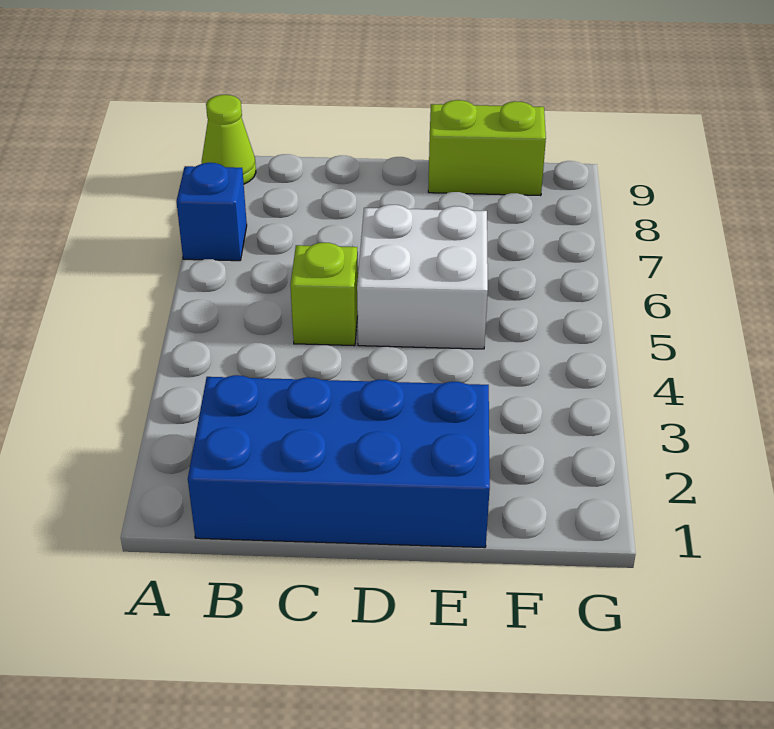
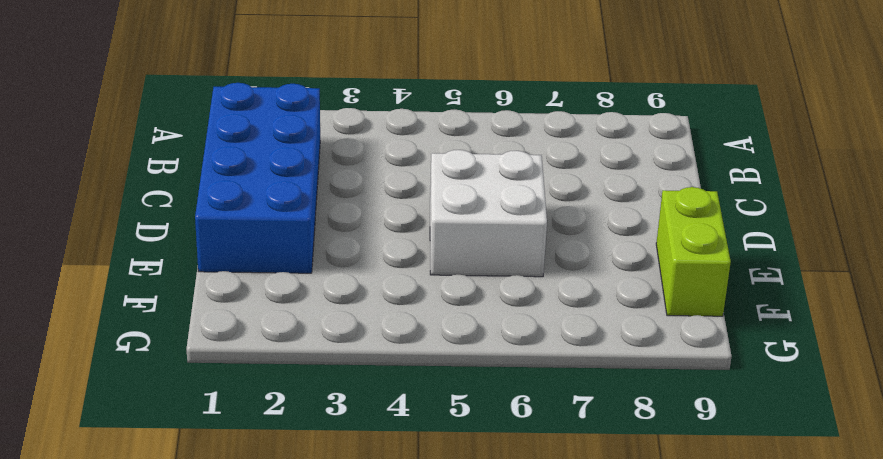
none -> blue brick A7 level 1
none -> lime cone A9 level 1

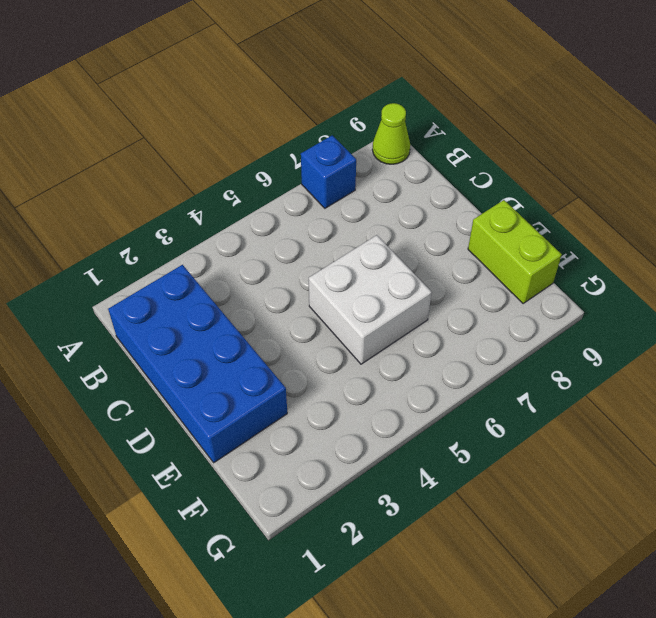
none -> lime brick C5 level 1

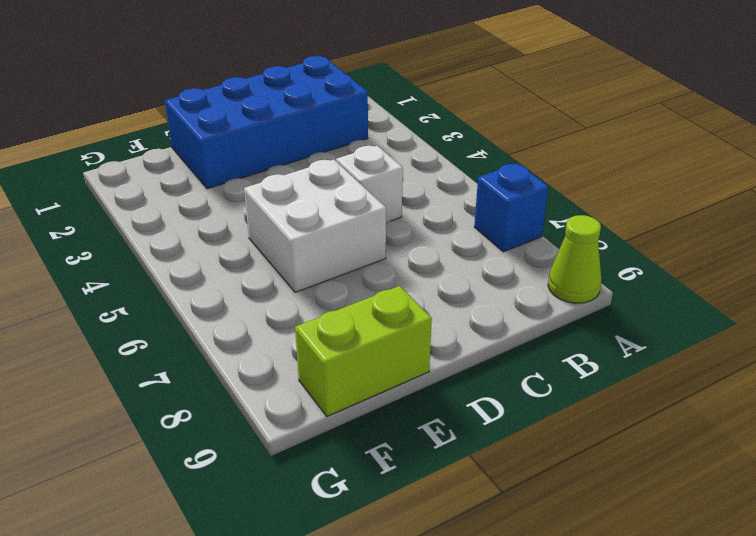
white brick C5 level 1 -> lime brick C5 level 1

